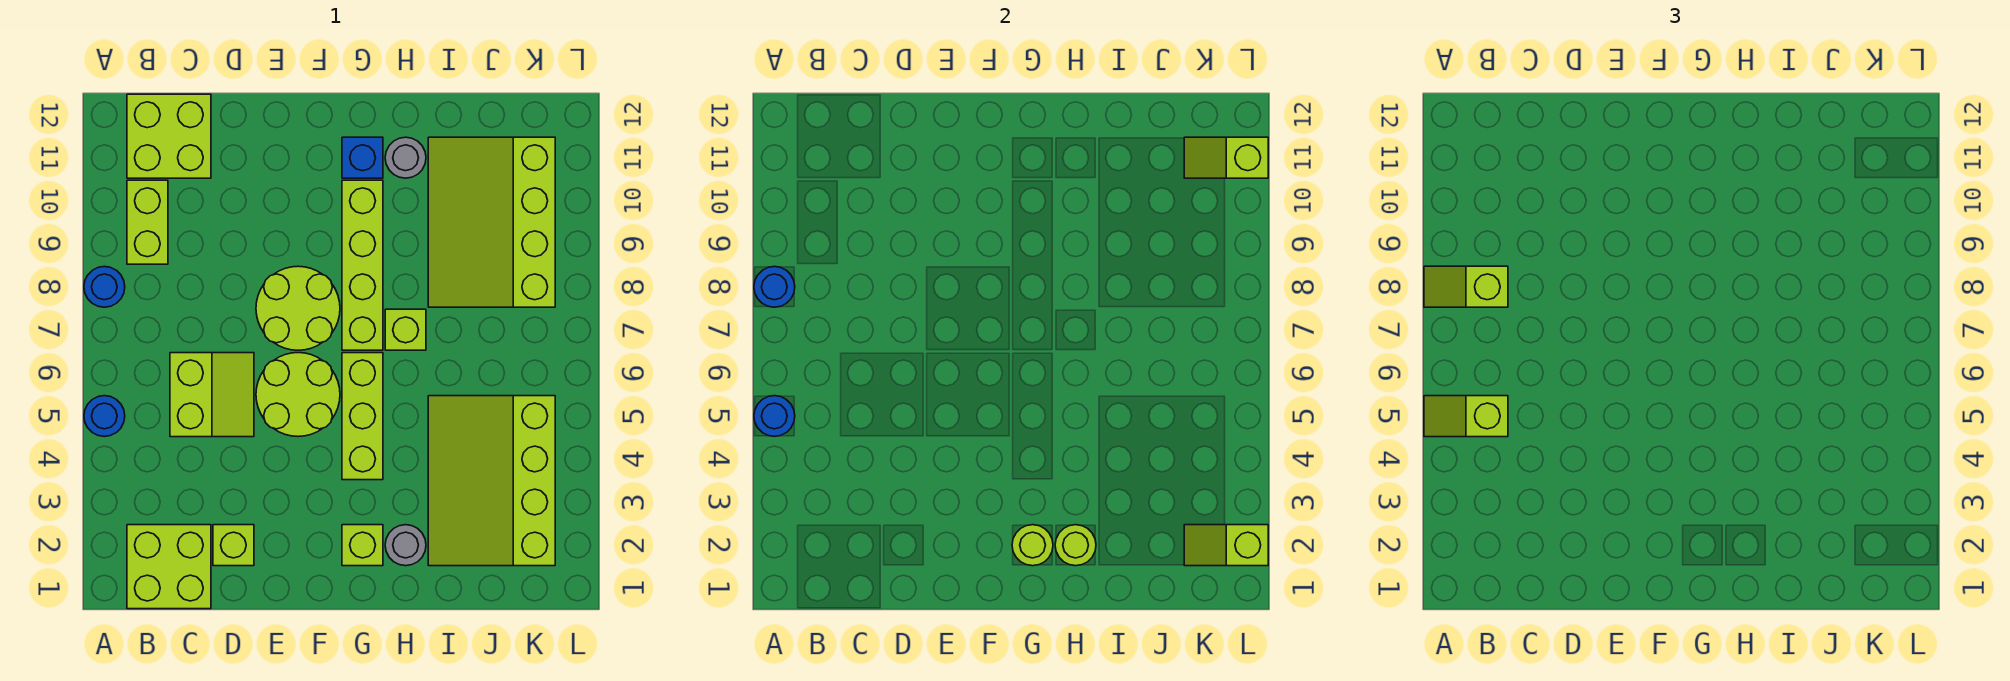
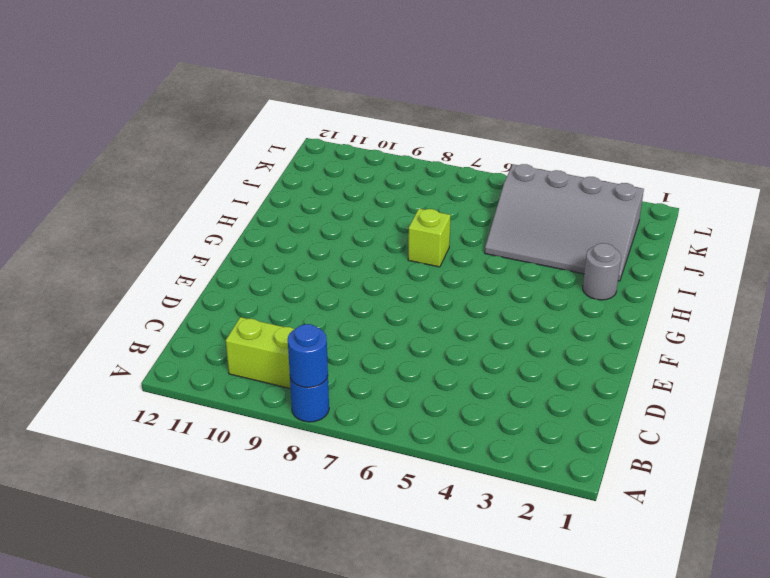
grey slope I2:K5 level 1 top K -> lime slope I2:K5 level 1 top K
none -> blue round brick A5 level 1
none -> lime brick B1:C2 level 1
none -> lime brick B11:C12 level 1

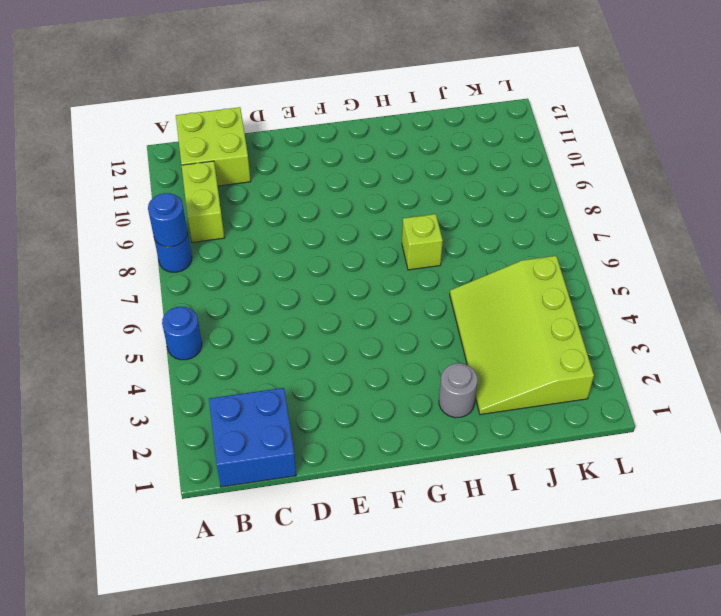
blue brick B1:C2 level 1 -> lime brick B1:C2 level 1
none -> lime slope C5:D6 level 1 top C
none -> lime brick D2 level 1
none -> lime round brick E5:F6 level 1

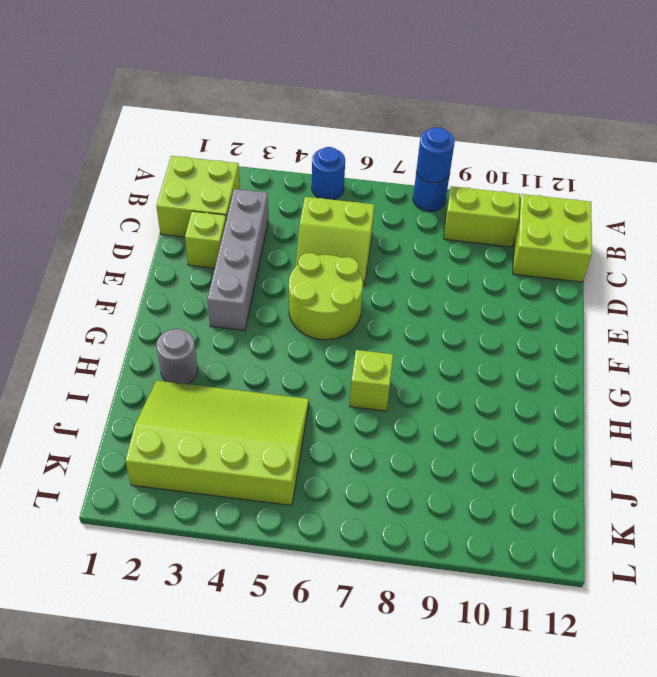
grey brick C3:F3 level 1 -> none
none -> lime round brick E7:F8 level 1
none -> lime brick G2 level 1
none -> lime brick G4:G6 level 1

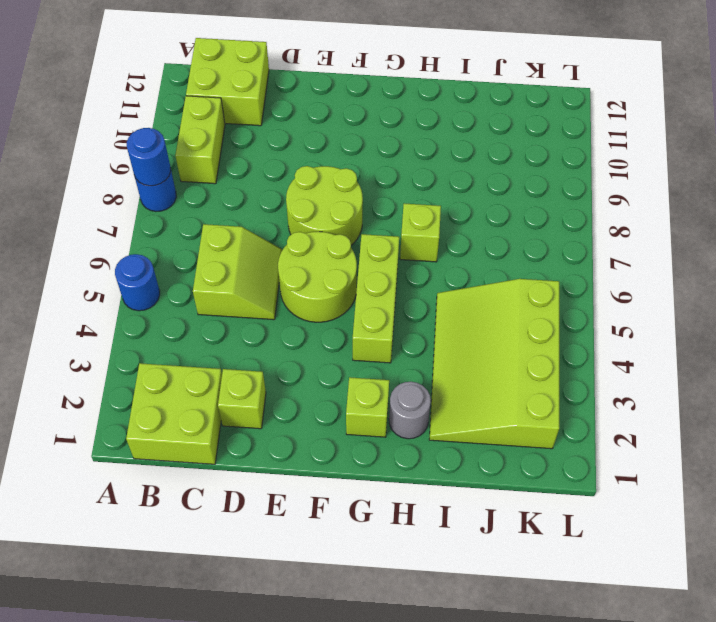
none -> lime brick G7:G10 level 1
none -> blue brick G11 level 1
none -> grey round brick H11 level 1

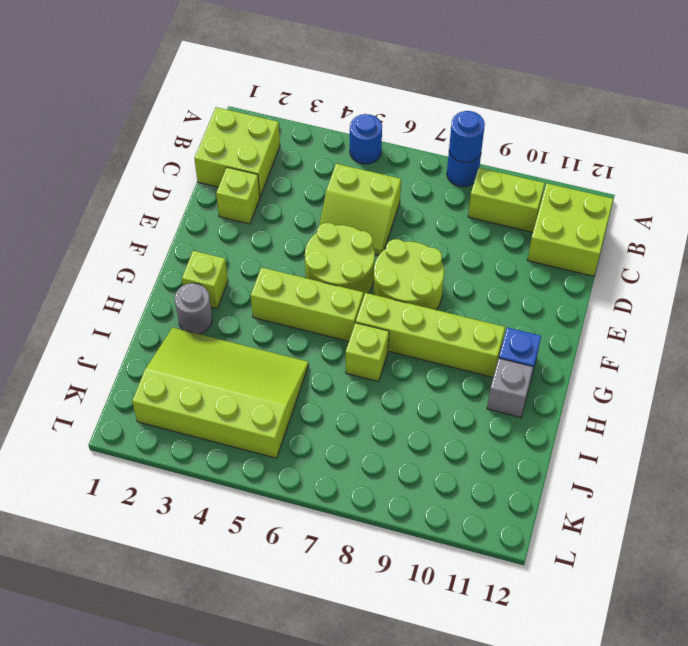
grey brick H11 level 1 -> grey round brick H11 level 1
none -> lime slope I8:K11 level 1 top K
none -> blue round brick A5 level 2
none -> lime round brick G2 level 2

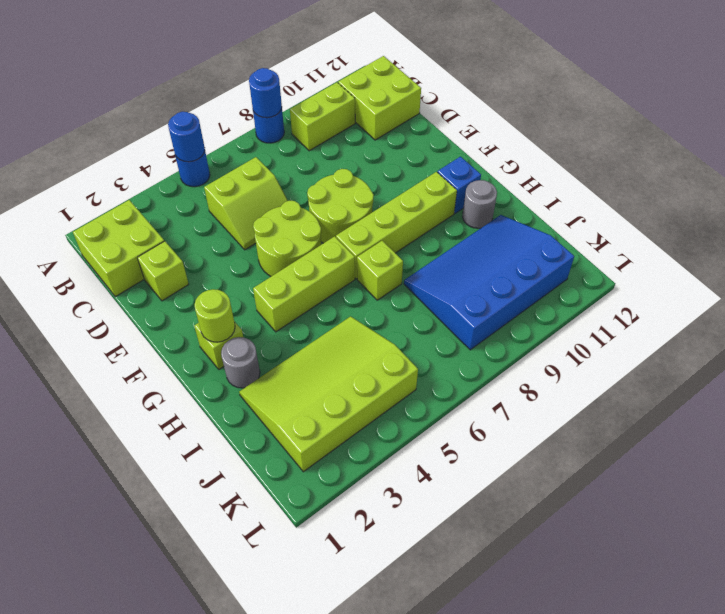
blue slope I8:K11 level 1 top K -> lime slope I8:K11 level 1 top K
none -> lime round brick H2 level 2
none -> lime slope K2:L2 level 2 top L
none -> lime slope K11:L11 level 2 top L

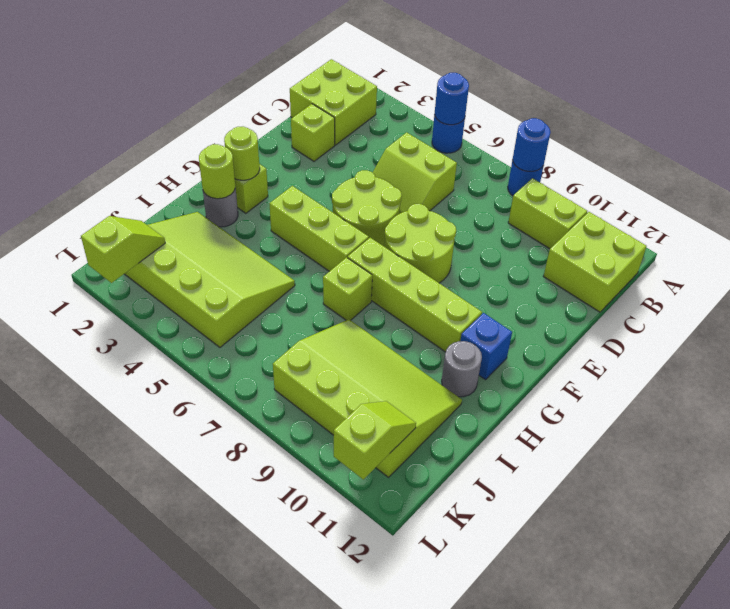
none -> lime slope A5:B5 level 3 top B
none -> lime slope A8:B8 level 3 top B

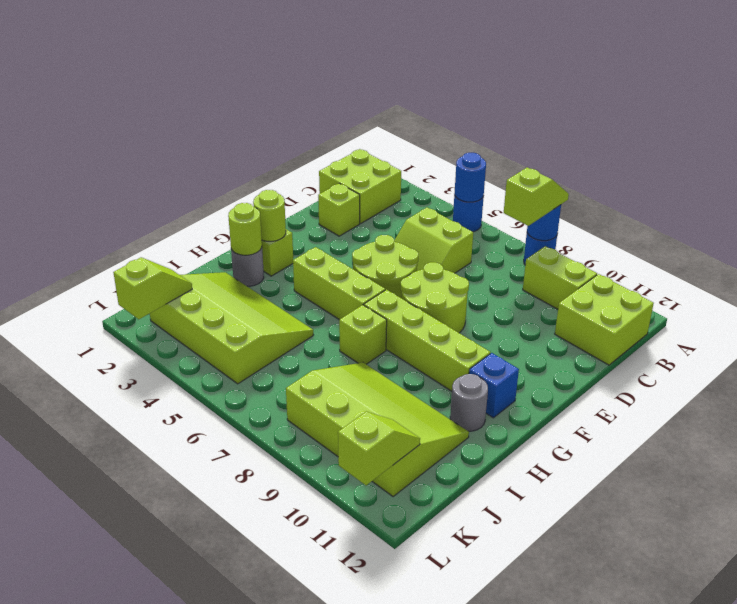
none -> lime slope A5:B5 level 3 top B

